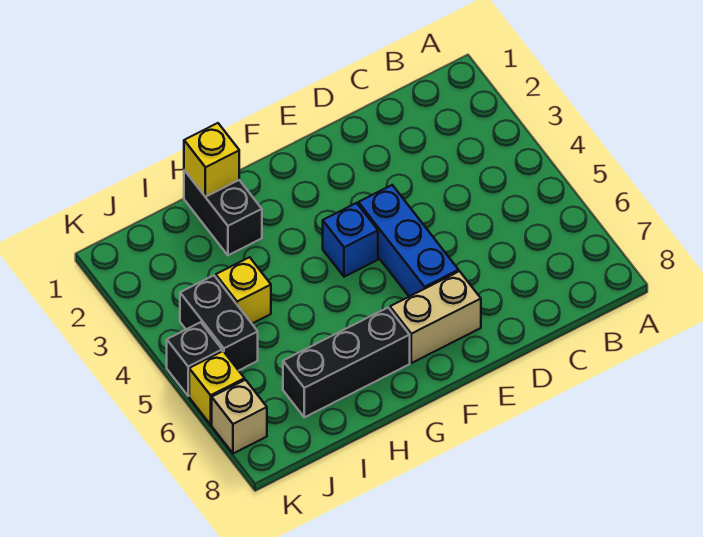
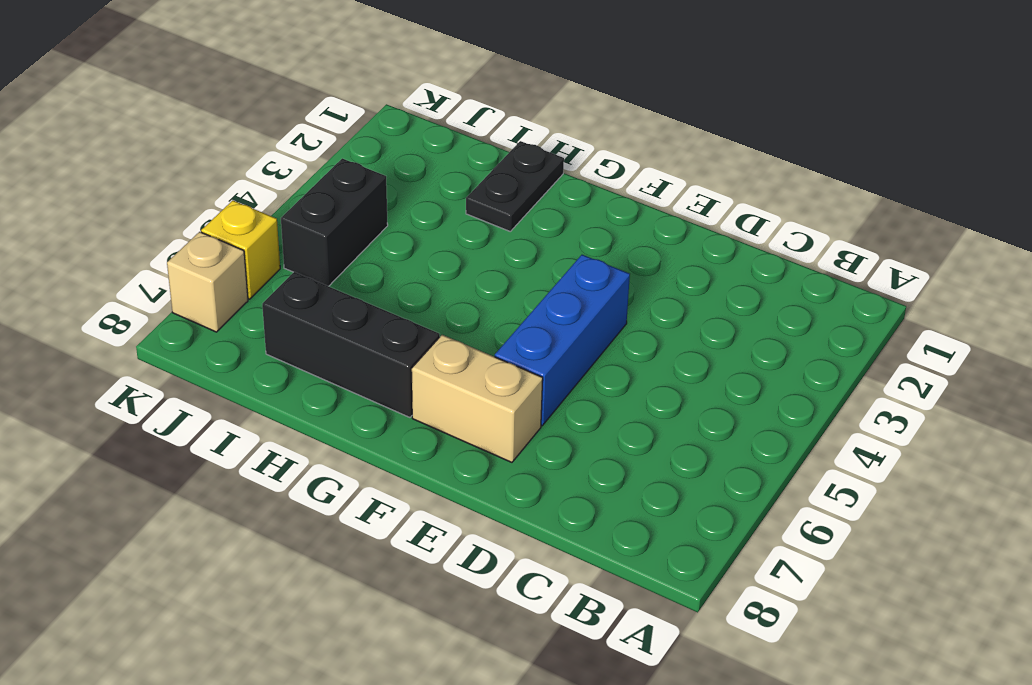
black plate H1:H2 level 1 -> black brick H1:H2 level 1
none -> blue brick F4 level 1
none -> yellow brick I4 level 1

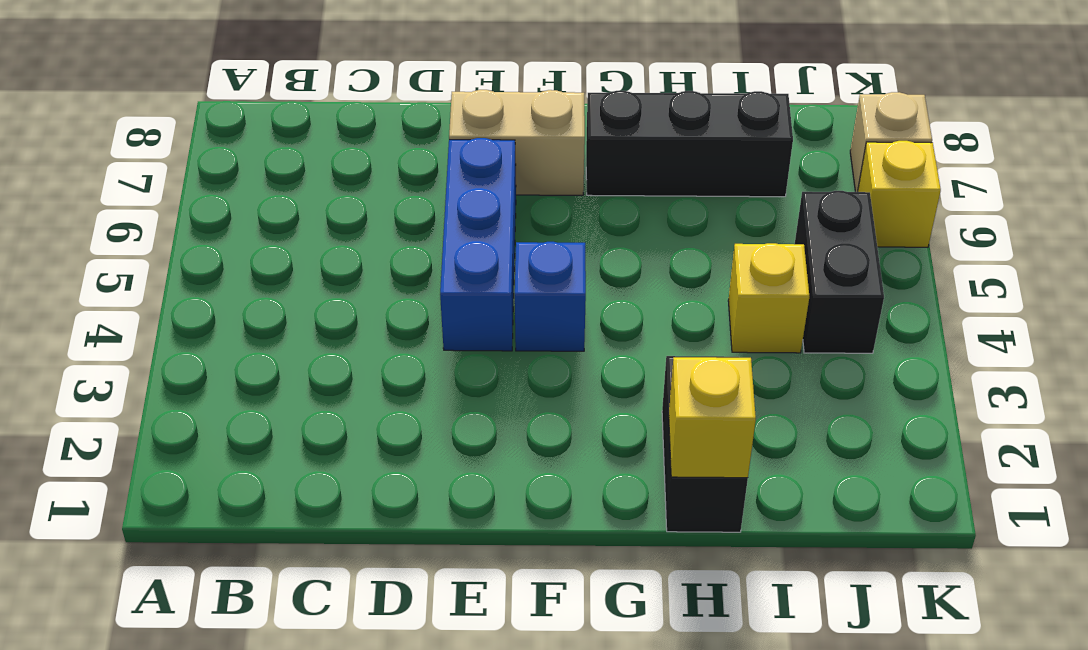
none -> black brick K5 level 1

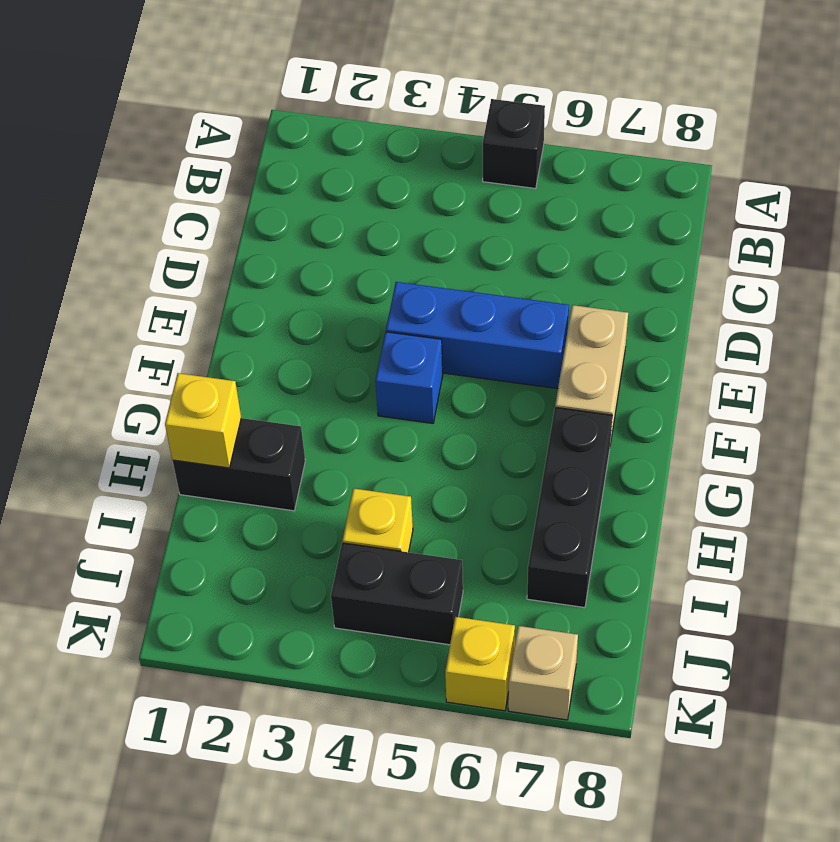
black brick A5 level 1 -> black brick K5 level 1

